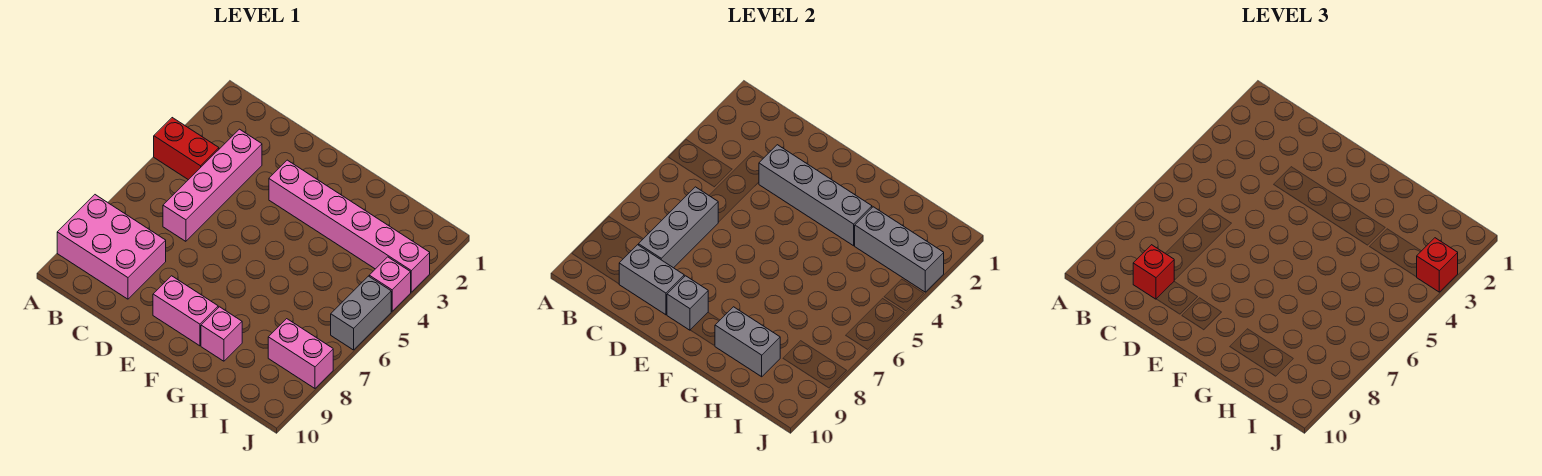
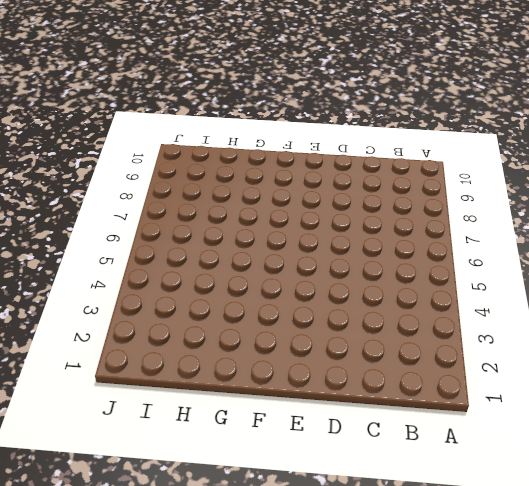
none -> red brick A4:B4 level 1
none -> pink brick A8:C9 level 1
none -> pink brick C3:C6 level 1

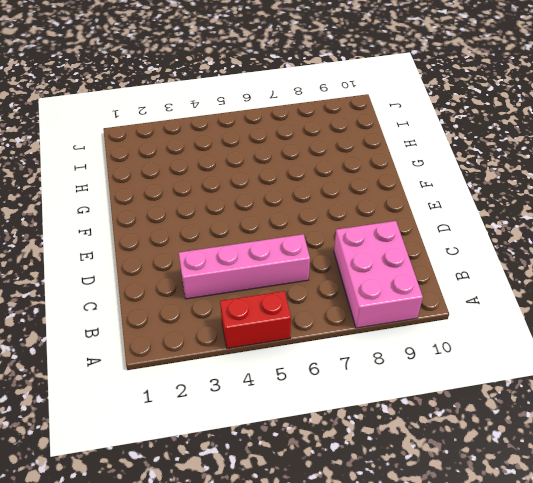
red brick A4:A5 level 1 -> red brick A4:B4 level 1
none -> pink brick E3:J3 level 1
none -> pink brick E9:F9 level 1
none -> pink brick G9 level 1

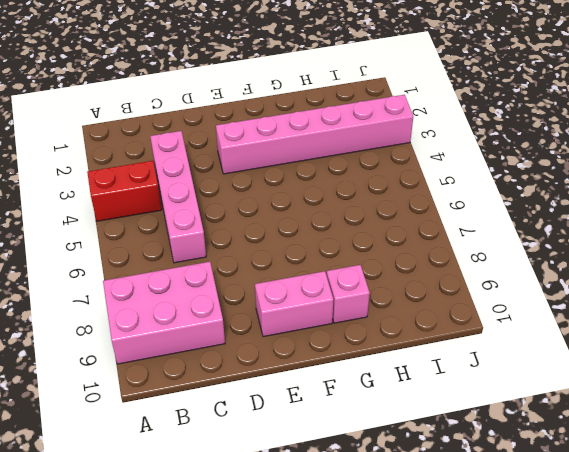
none -> pink brick I8:J8 level 1
none -> pink brick J4 level 1
none -> grey brick J5:J6 level 1

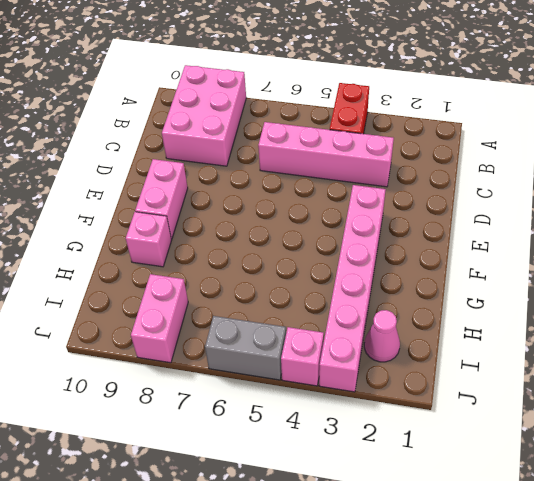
pink cone I2 level 1 -> none
none -> grey brick C6:C8 level 2
none -> grey brick C9:D9 level 2
none -> grey brick D3:G3 level 2

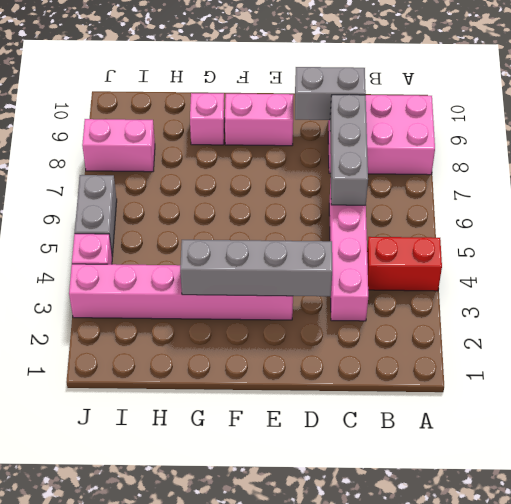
none -> grey brick E9 level 2
none -> grey brick G9:H9 level 2
none -> grey brick H3:J3 level 2

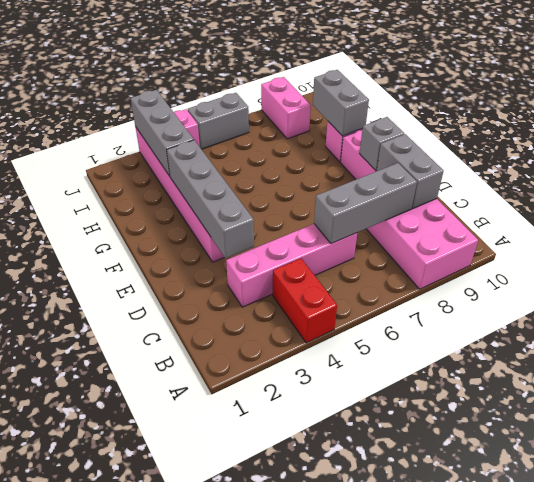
none -> red brick C9 level 3
none -> red brick J3 level 3

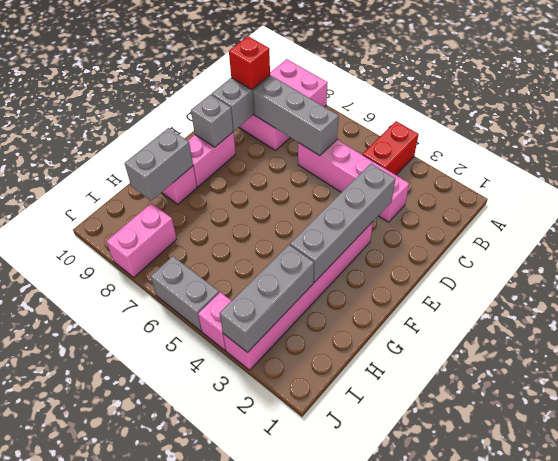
none -> red brick J3 level 3

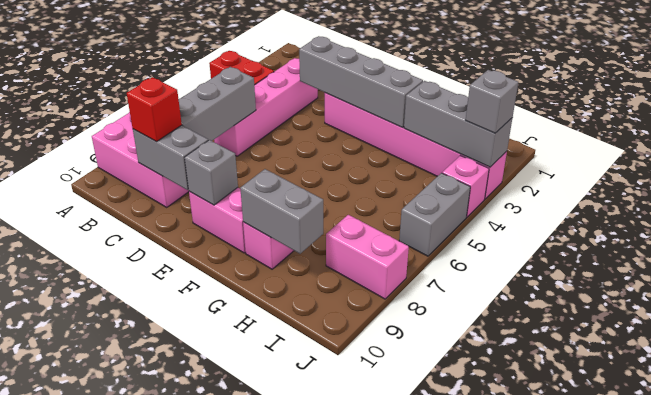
grey brick J3 level 3 -> red brick J3 level 3

